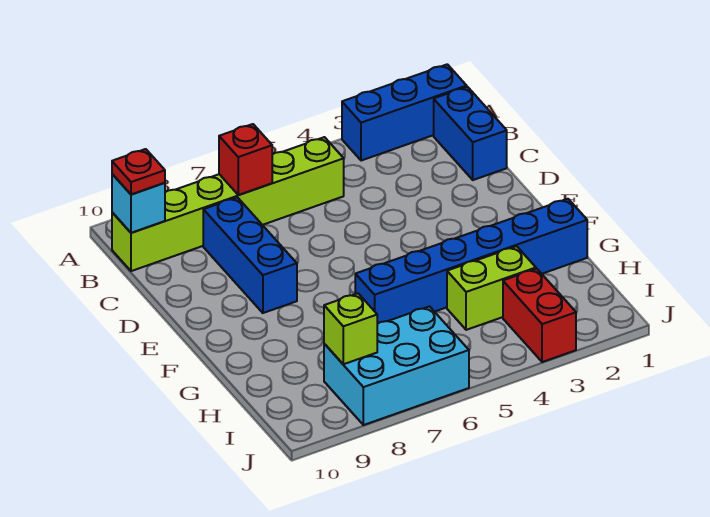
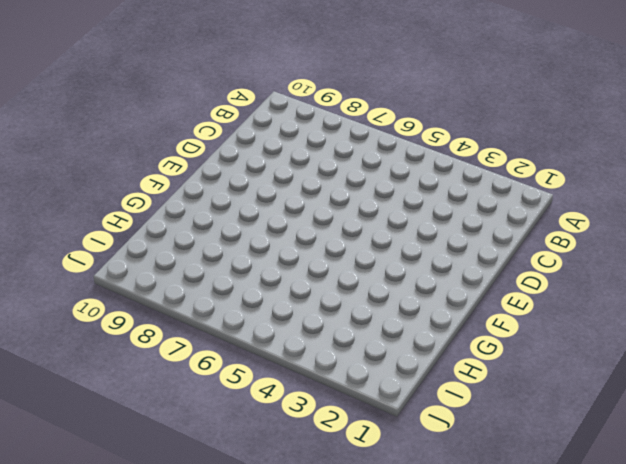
none -> blue brick A1:A3 level 1
none -> blue brick B1:C1 level 1
none -> lime brick B5:B10 level 1

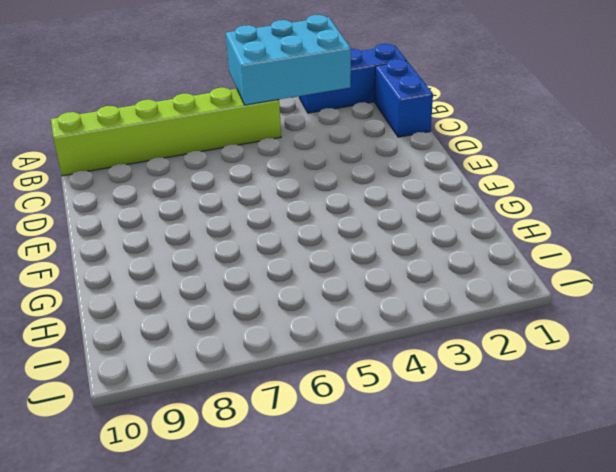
cyan brick A3:B5 level 2 -> cyan brick I6:J8 level 1
none -> blue brick C8:E8 level 1
none -> blue brick G1:G6 level 1
none -> lime brick H3:H4 level 1

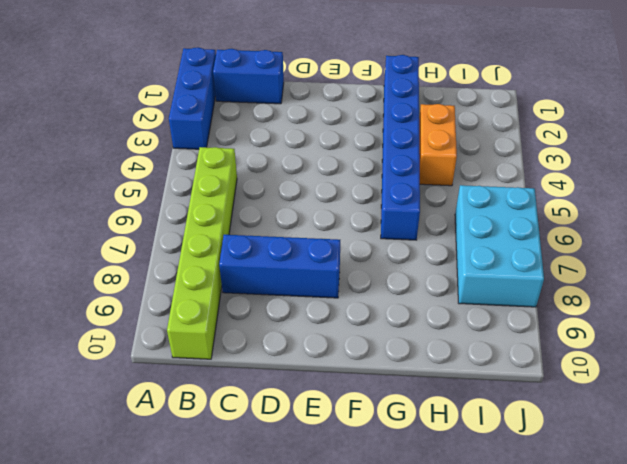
orange brick H3:H4 level 1 -> lime brick H3:H4 level 1
none -> red brick I3:J3 level 1
none -> red brick B7 level 2
none -> cyan brick B10 level 2

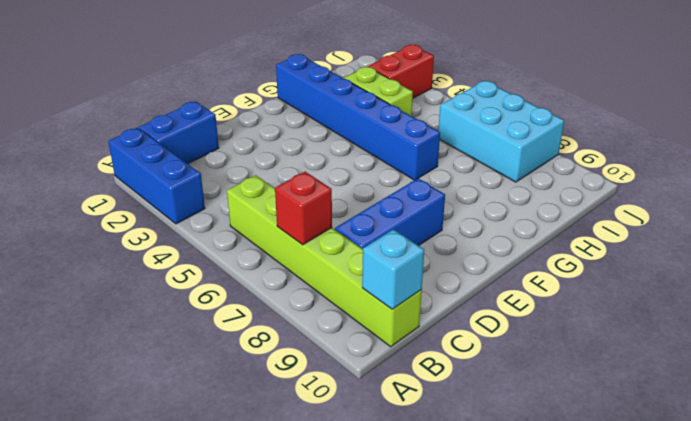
none -> lime brick I8 level 2
none -> red plate B10 level 3

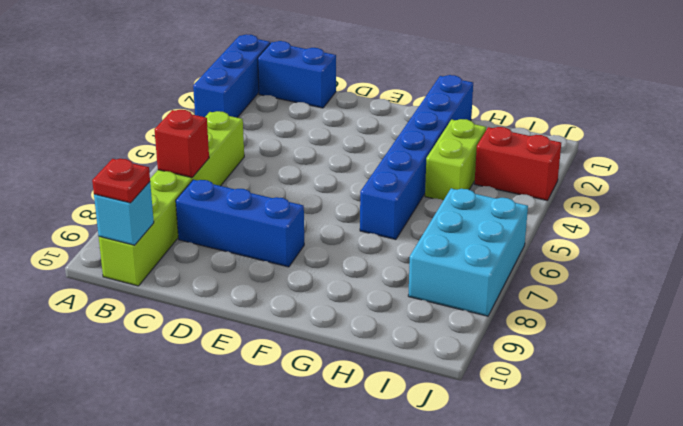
none -> lime brick I8 level 2

